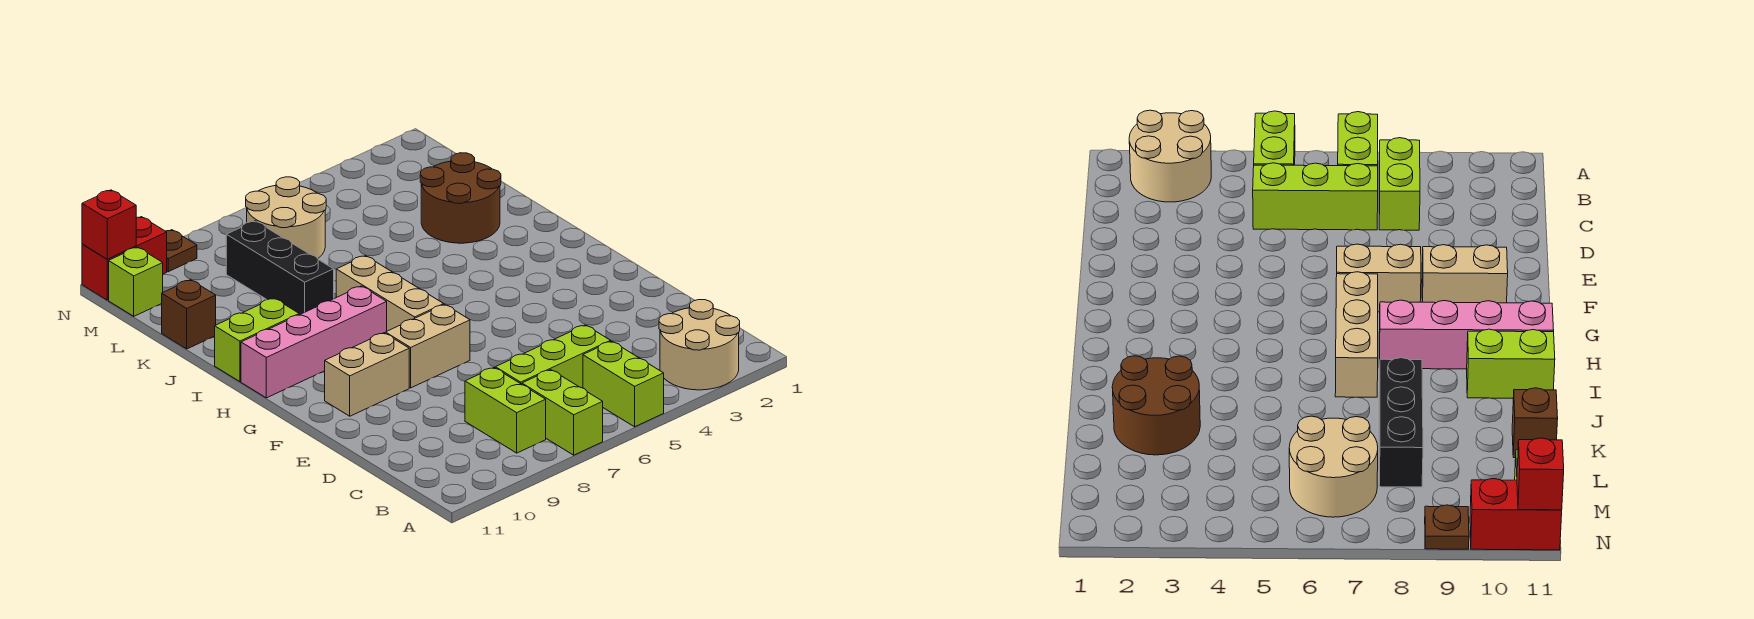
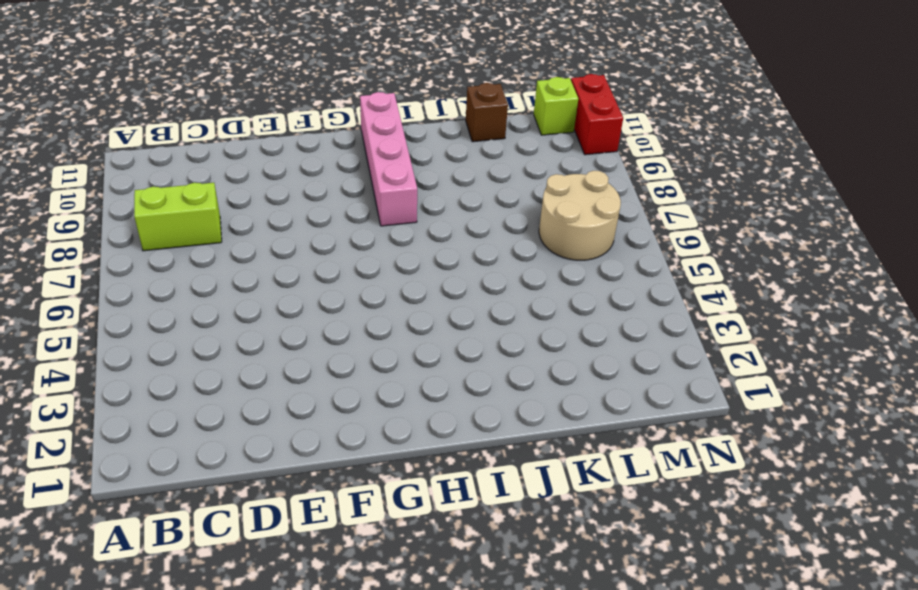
none -> tan round brick A2:B3 level 1
none -> lime brick A5:B5 level 1
none -> lime brick A7:B7 level 1

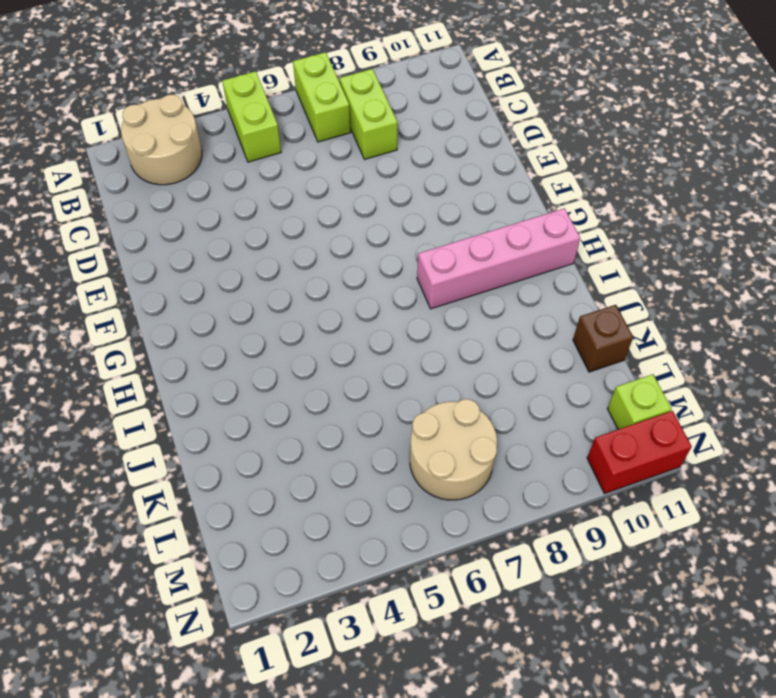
none -> lime brick C5:C7 level 1
none -> tan brick F7:F8 level 1
none -> tan brick F9:F10 level 1

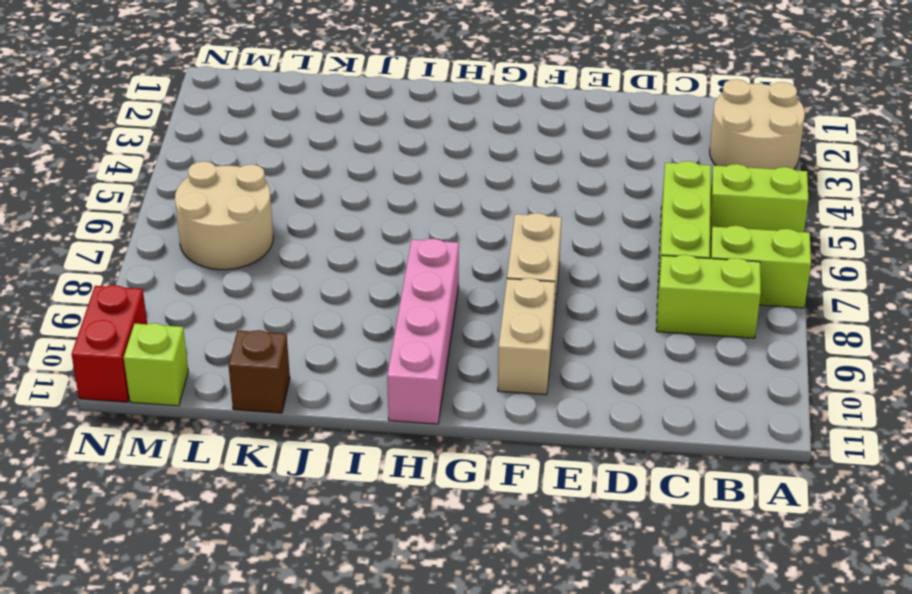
none -> tan brick G7:I7 level 1
none -> lime brick I10:I11 level 1
none -> brown round brick J2:K3 level 1

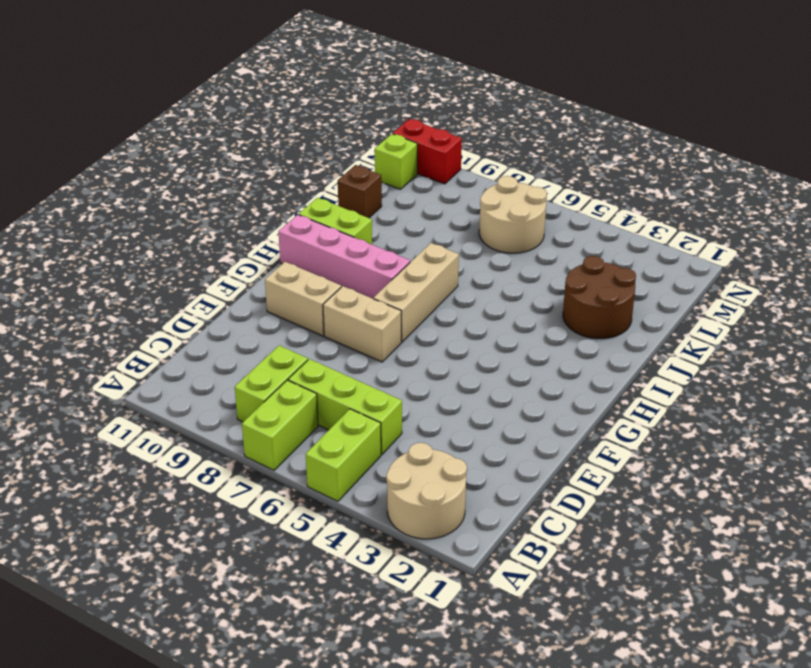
none -> black brick J8:L8 level 1
none -> brown plate N9 level 1
none -> red brick N11 level 2

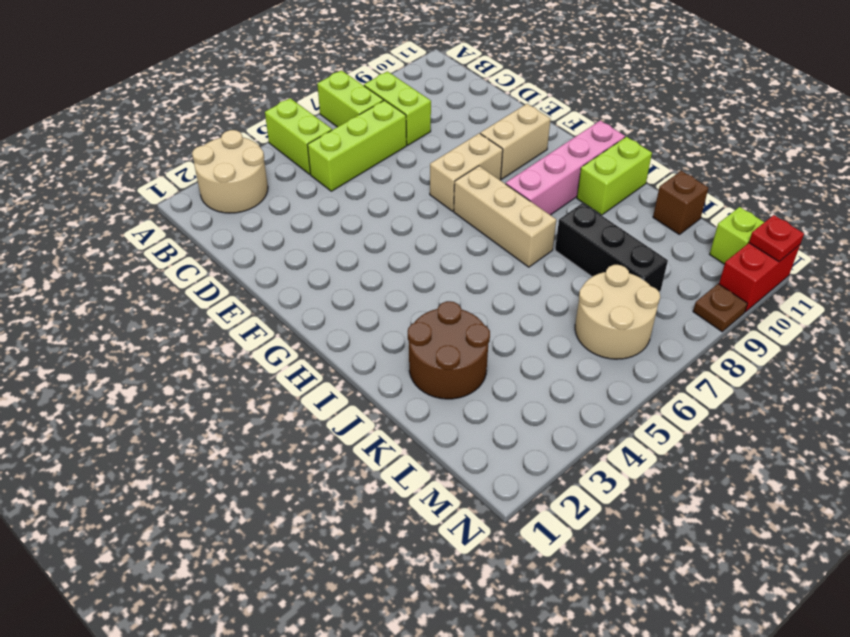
red plate N11 level 2 -> red brick N11 level 2

